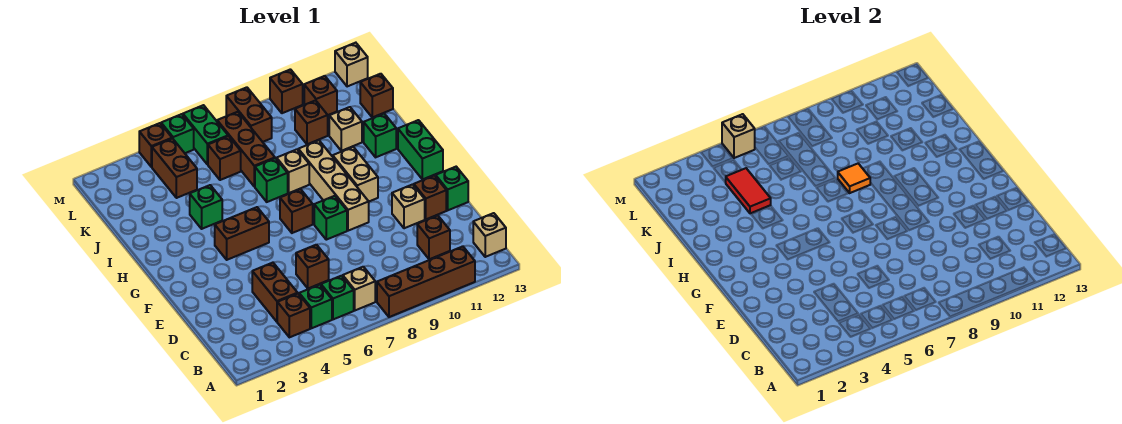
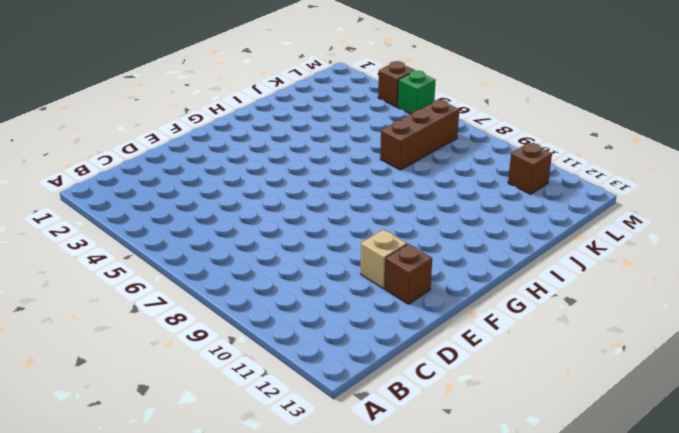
none -> brown brick A8:A11 level 1
none -> brown brick B4 level 1
none -> green brick B5 level 1
none -> green brick B6 level 1

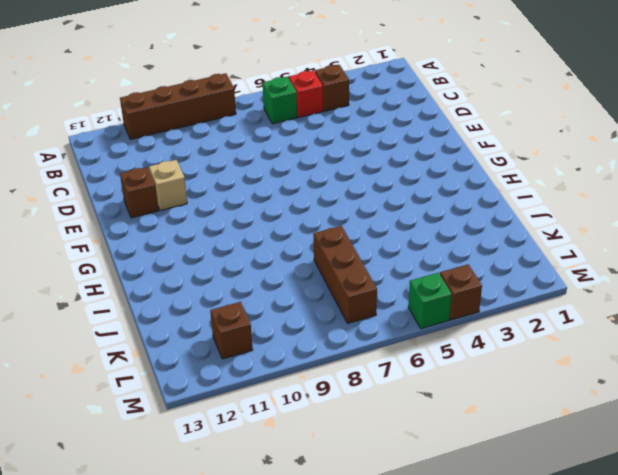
red brick B5 level 1 -> green brick B5 level 1
none -> tan brick B7 level 1
none -> tan brick B13 level 1
none -> brown brick C4:D4 level 1
none -> brown brick C11 level 1

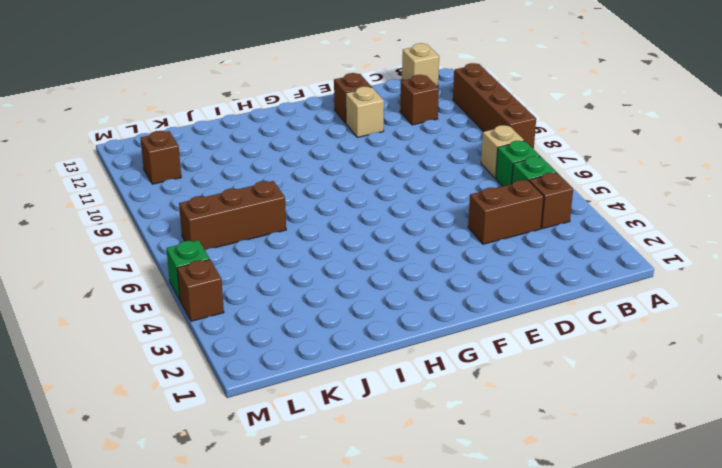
none -> brown brick D6 level 1
none -> green brick E13 level 1
none -> green brick F8 level 1
none -> tan brick F9:I9 level 1

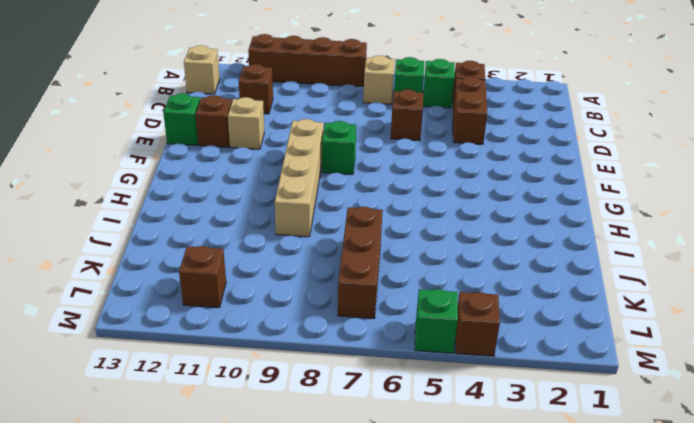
none -> brown brick G4:G5 level 1
none -> brown brick G7 level 1
none -> tan brick G10:H10 level 1
none -> green brick G13:H13 level 1

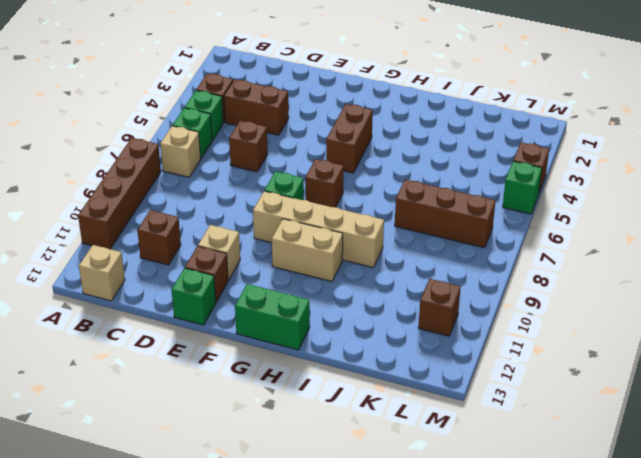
none -> green brick I4 level 1
none -> green brick I7 level 1
none -> tan brick I8 level 1
none -> green brick I12 level 1

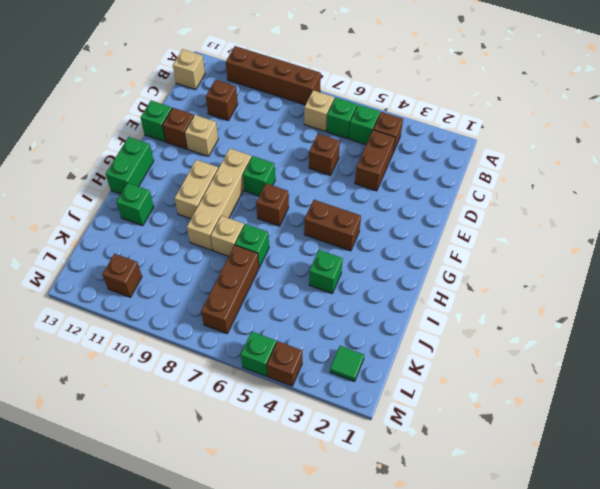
green tile L2 level 1 -> none
none -> tan brick J11 level 1
none -> brown brick K4:L4 level 1
none -> brown brick K6 level 1
none -> brown brick K10 level 1

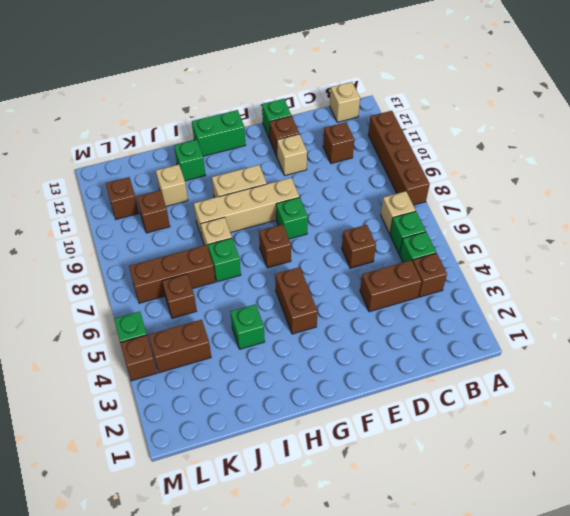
none -> brown brick K13 level 1
none -> green brick L6:M6 level 1
none -> brown brick L8:M8 level 1
none -> brown brick M10 level 1

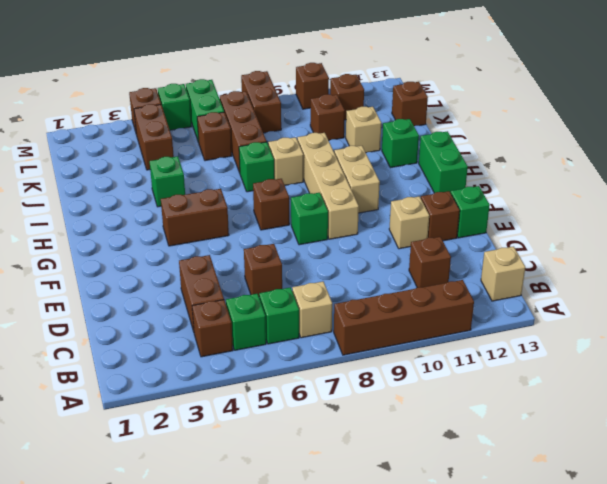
none -> tan brick M13 level 1
none -> orange tile I8 level 2
none -> red tile J4:K4 level 2
none -> tan brick M5 level 2

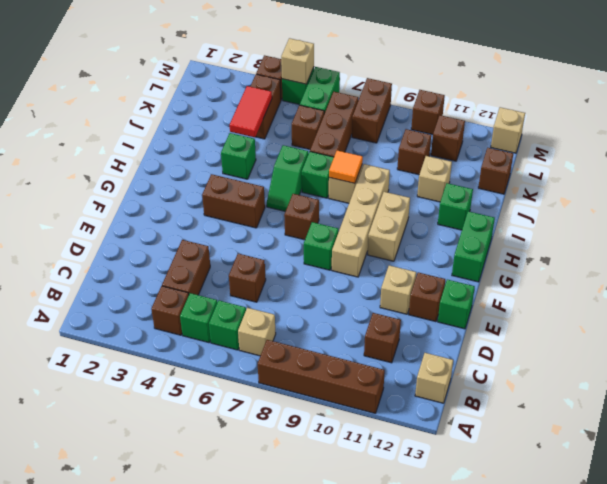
green slope H6:I6 level 1 top I -> none

